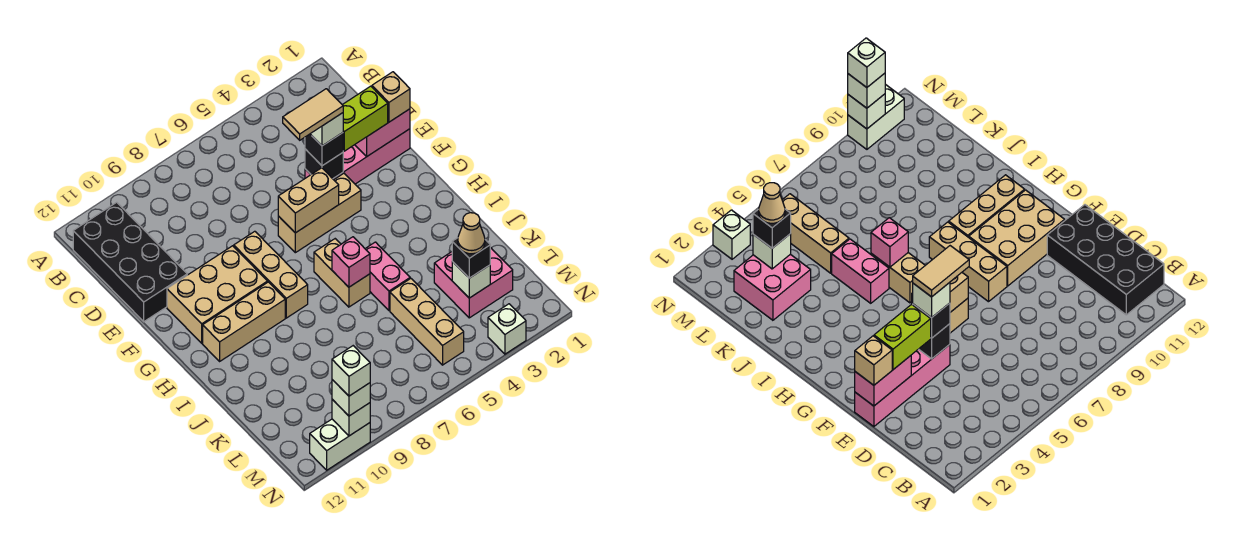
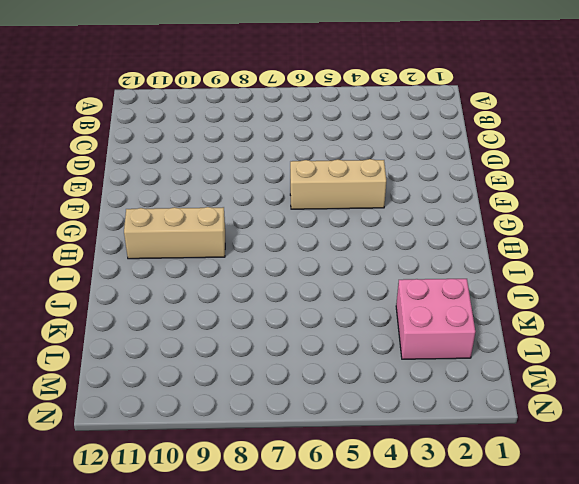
none -> black brick B11:E12 level 1
none -> pink brick E1:E4 level 1
none -> tan brick F8:H8 level 1

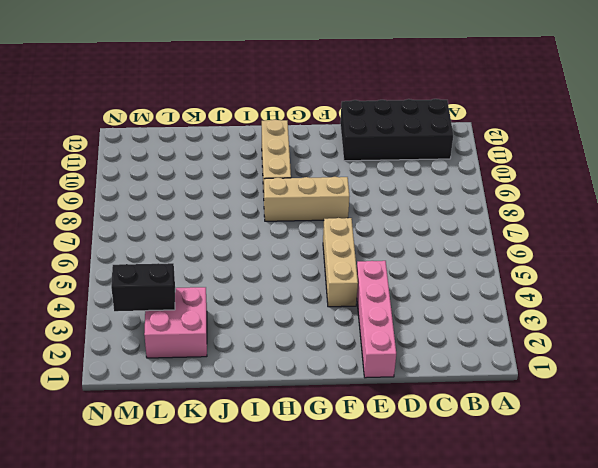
black brick L3:M3 level 2 -> white brick L3 level 2
none -> tan brick F9:G11 level 1
none -> tan brick H6:I6 level 1
none -> pink brick I5:J5 level 1

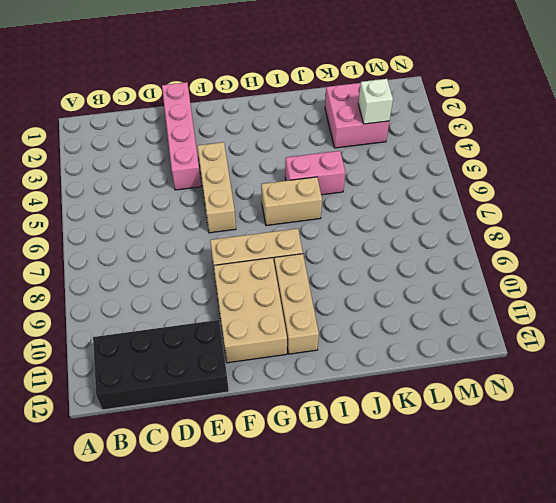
none -> tan brick K5:M5 level 1
none -> white brick N3 level 1
none -> white brick N10:N11 level 1

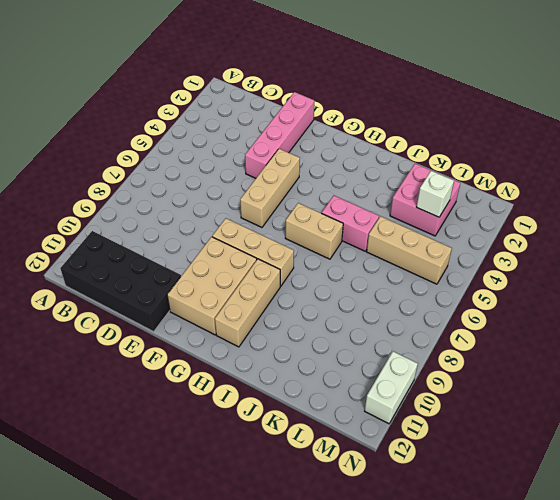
none -> white brick N3 level 1
none -> pink brick E1:E2 level 2
none -> black brick E4 level 2

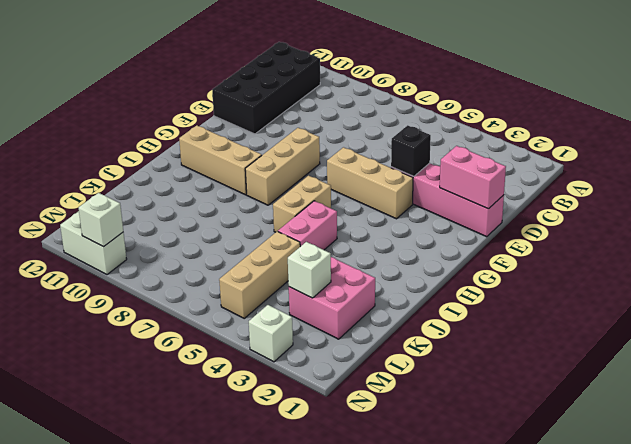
none -> tan brick F9:G11 level 1
none -> tan brick F5:F6 level 2
none -> pink brick I6 level 2

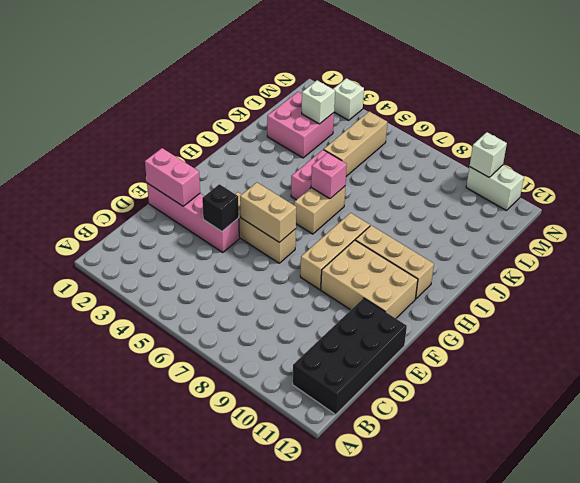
none -> tan brick E1 level 3
none -> lime brick E2:E3 level 3
none -> black brick E4 level 3

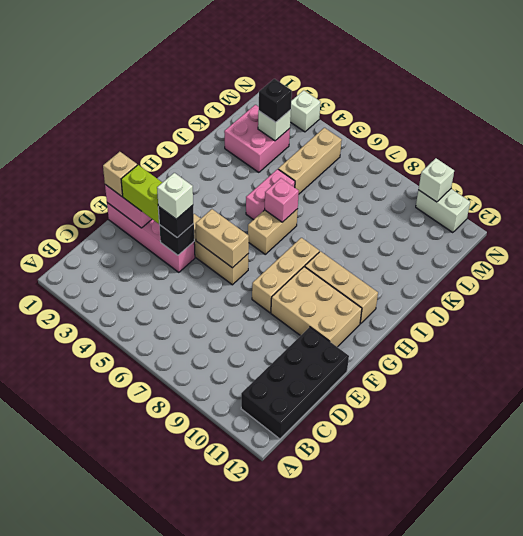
none -> white brick N10 level 3
none -> tan cone L3 level 4
none -> white brick N10 level 4

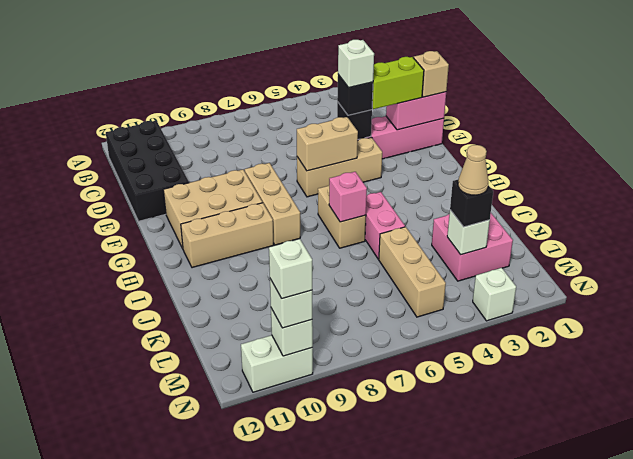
none -> tan tile E4:E5 level 5

